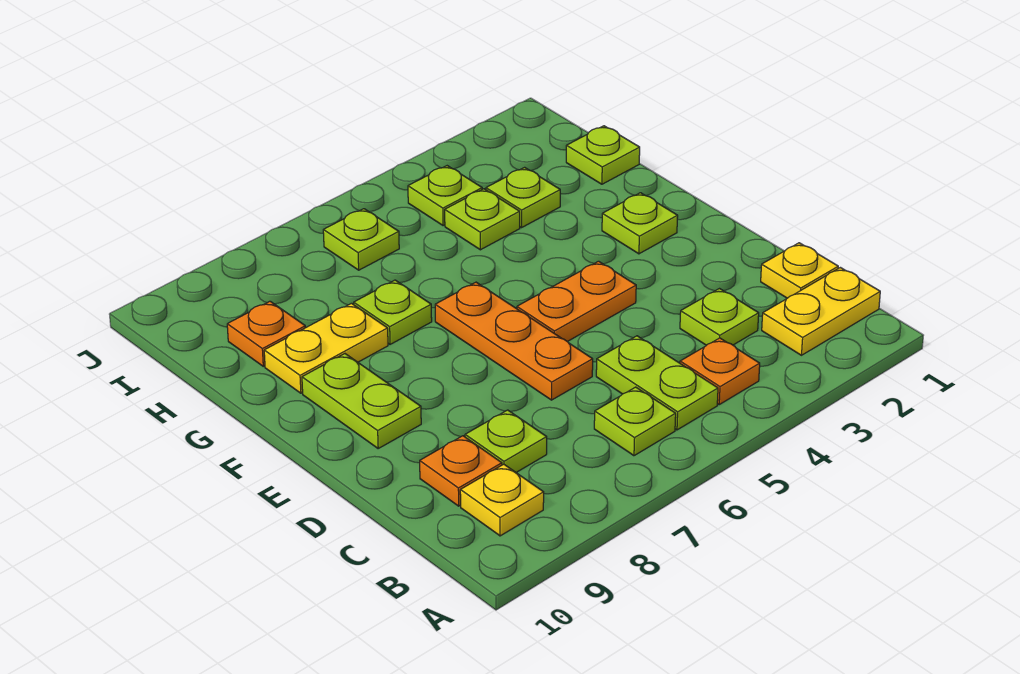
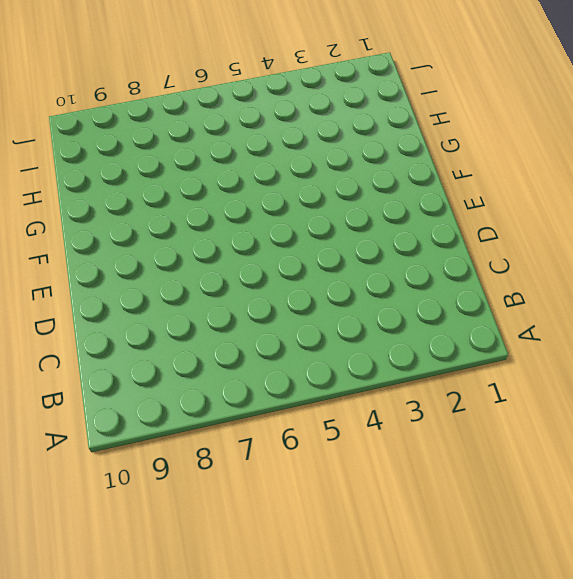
none -> yellow plate B1:B2 level 1
none -> orange plate B4 level 1
none -> lime plate B5:C5 level 1

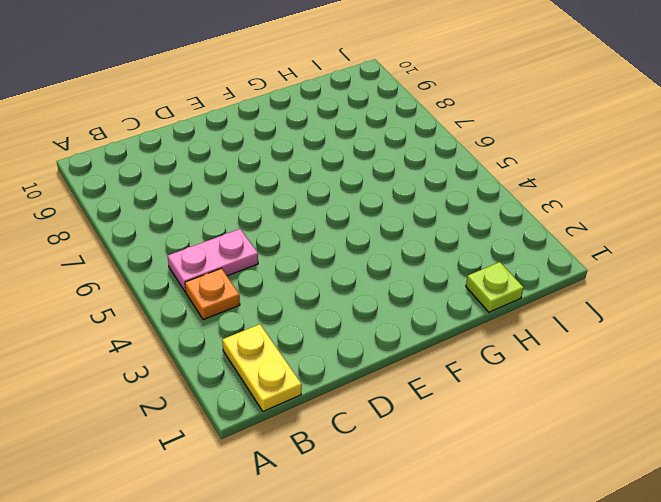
pink plate B5:C5 level 1 -> lime plate B5:C5 level 1
none -> lime plate B6 level 1
none -> yellow plate B9 level 1
none -> yellow plate C1 level 1

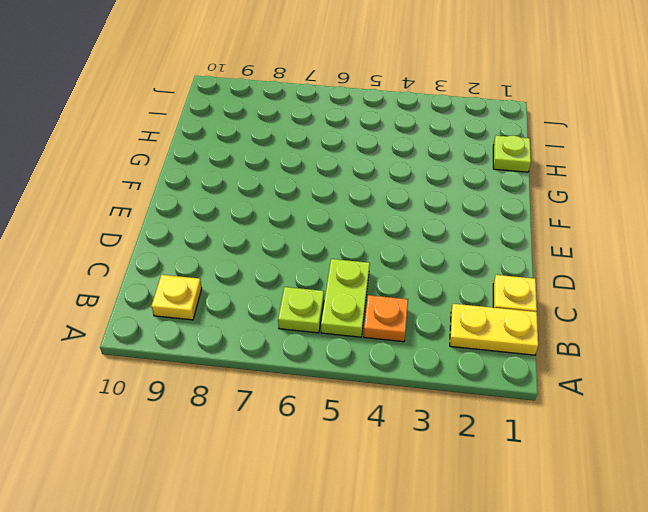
none -> lime plate C3 level 1
none -> lime plate C8 level 1
none -> orange plate C9 level 1

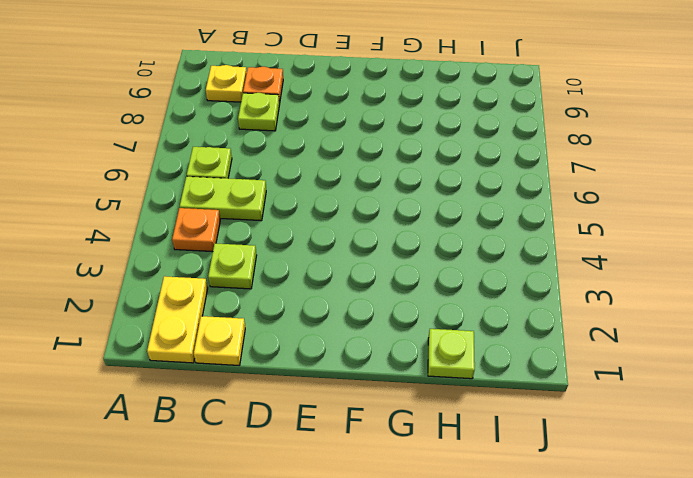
none -> orange plate D6:F6 level 1
none -> orange plate E4:E5 level 1
none -> lime plate E9:F9 level 1

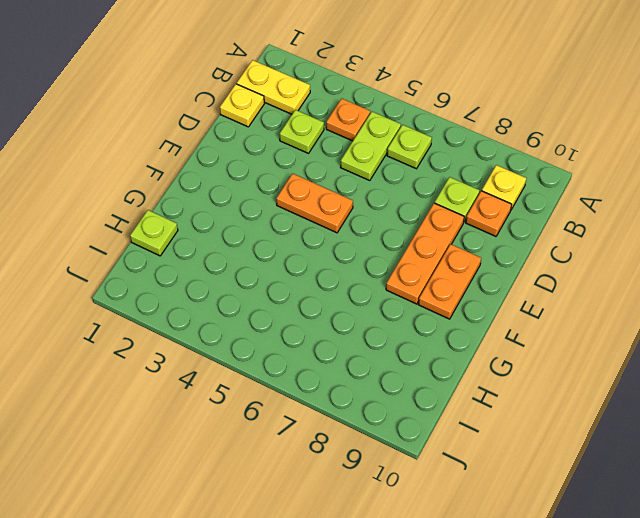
orange plate D8:F8 level 1 -> orange plate D6:F6 level 1
orange plate E9:F9 level 1 -> lime plate E9:F9 level 1
none -> lime plate F2 level 1
none -> lime plate G7 level 1
none -> yellow plate G8:G9 level 1

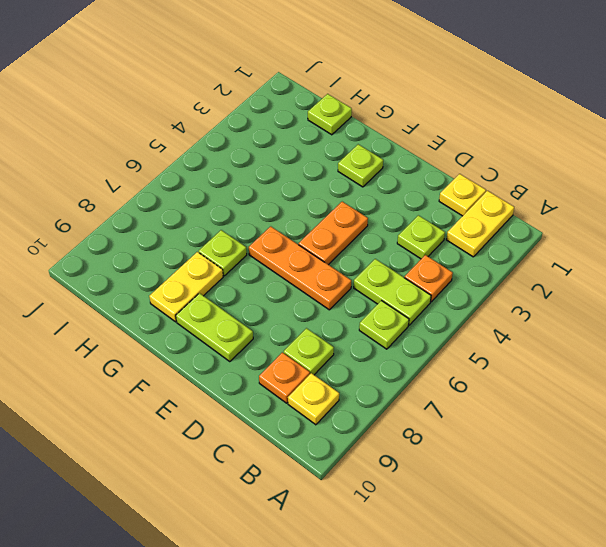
none -> lime plate H3 level 1
none -> lime plate H4 level 1
none -> orange plate H9 level 1

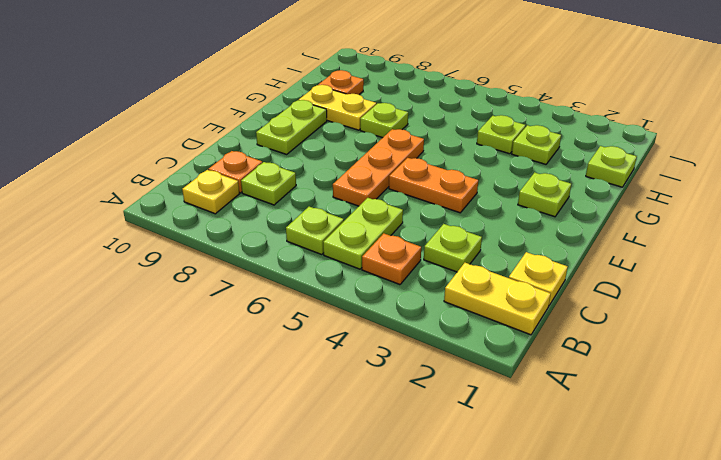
none -> lime plate I4 level 1
none -> lime plate I6 level 1

